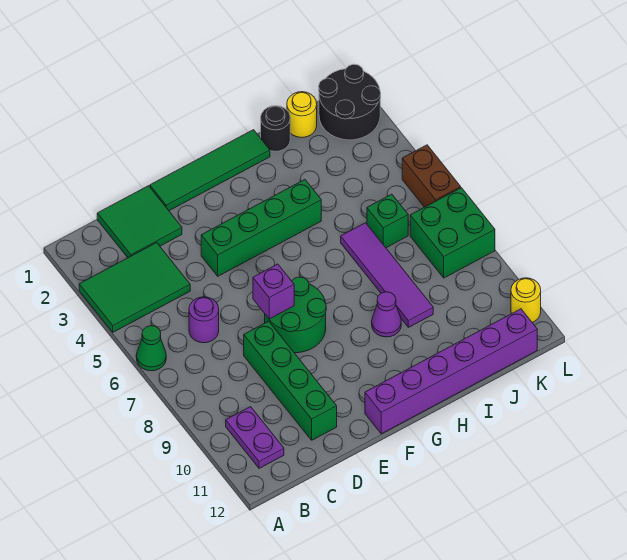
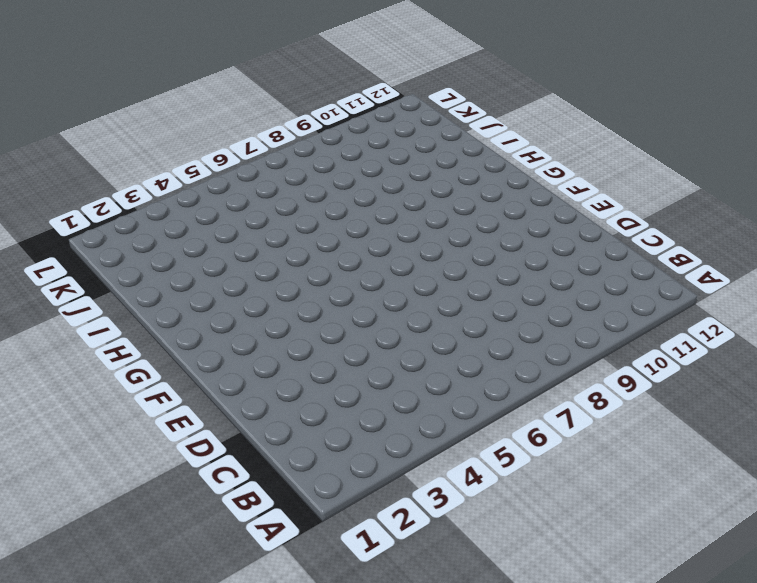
none -> green tile A3:C4 level 1
none -> green cone A6 level 1
none -> purple plate B10:B11 level 1

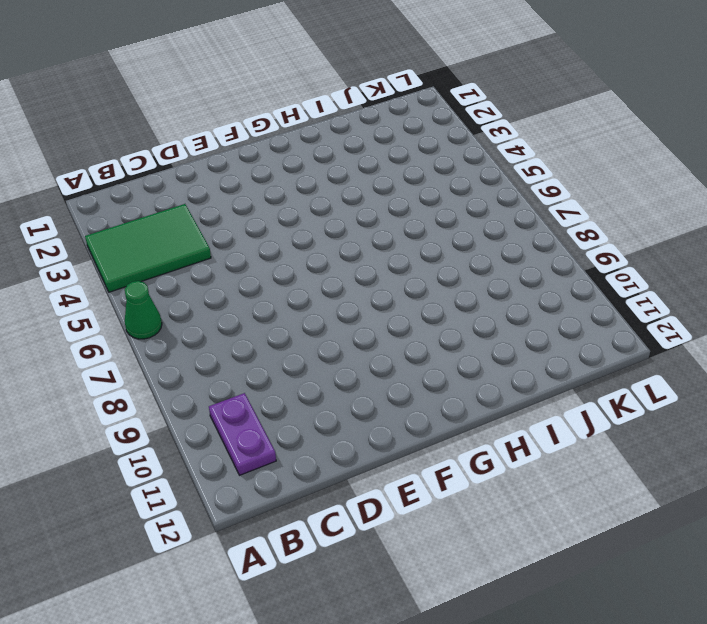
none -> green tile C1:D2 level 1
none -> purple round brick C6 level 1
none -> green brick D8:D11 level 1

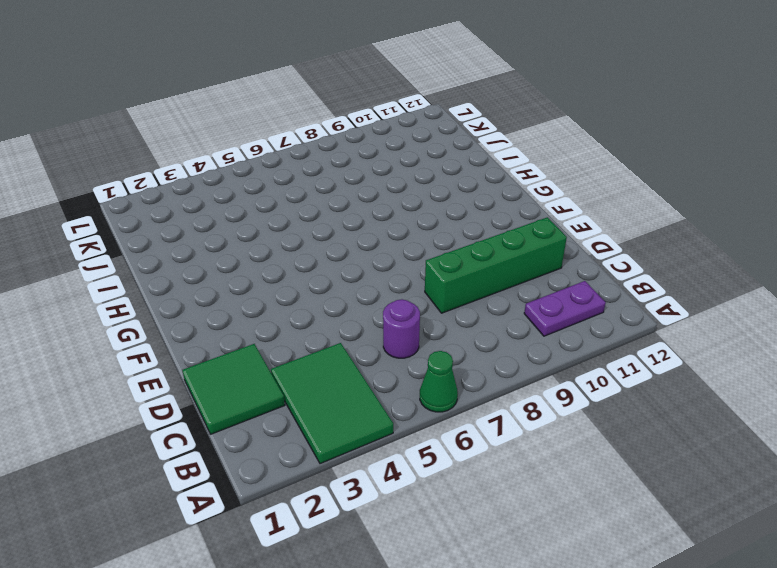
none -> green tile E1:H1 level 1
none -> green brick E4:H4 level 1
none -> green round brick E7:F8 level 1

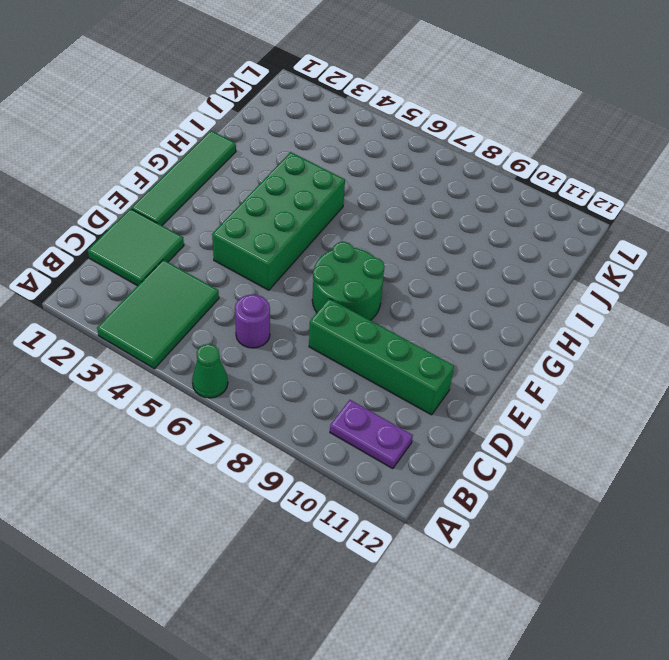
green brick E4:H5 level 1 -> green brick E4:H4 level 1
none -> purple brick F12:K12 level 1
none -> purple cone H9 level 1
none -> black round brick I1 level 1

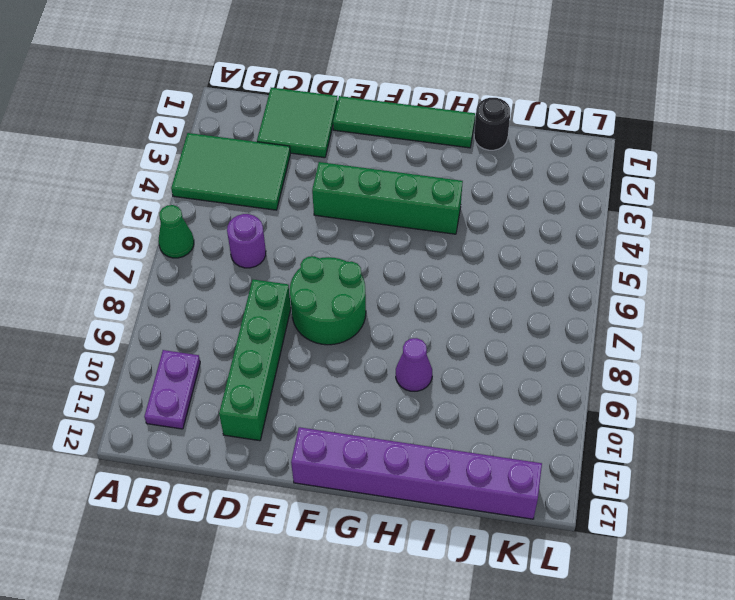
none -> purple tile I6:I9 level 1
none -> yellow round brick J1 level 1
none -> green brick J6 level 1

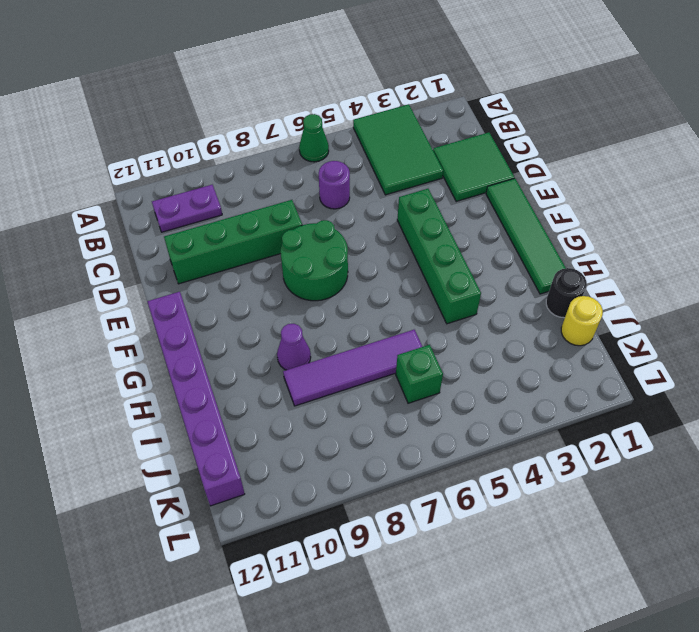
none -> black round brick K1:L2 level 1
none -> green brick K7:L8 level 1
none -> brown brick L5:L6 level 1

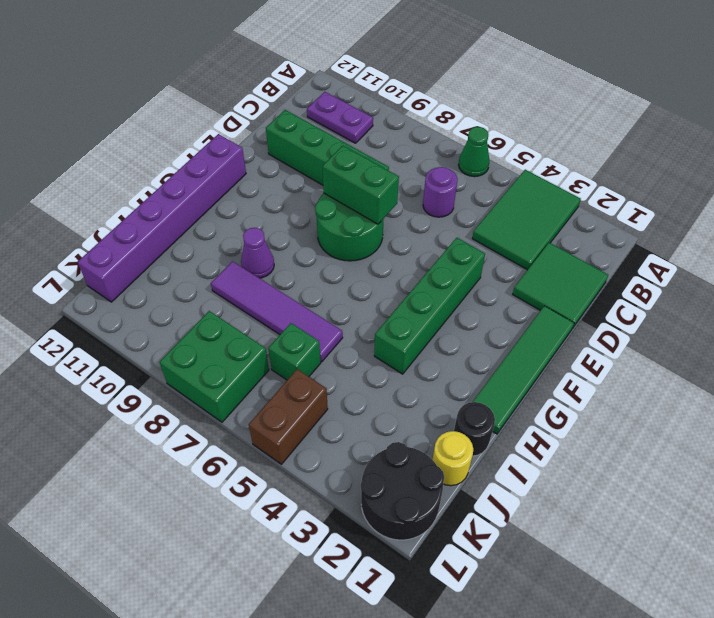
green brick E7:E8 level 2 -> purple brick E7 level 2
brown brick K5:L5 level 1 -> brown brick L5:L6 level 1
none -> yellow round brick L11 level 1

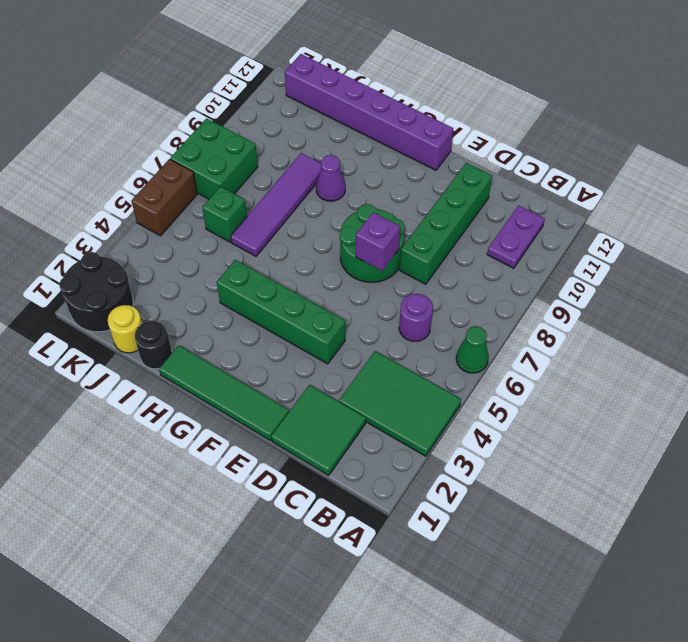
none -> yellow round brick L11 level 1

